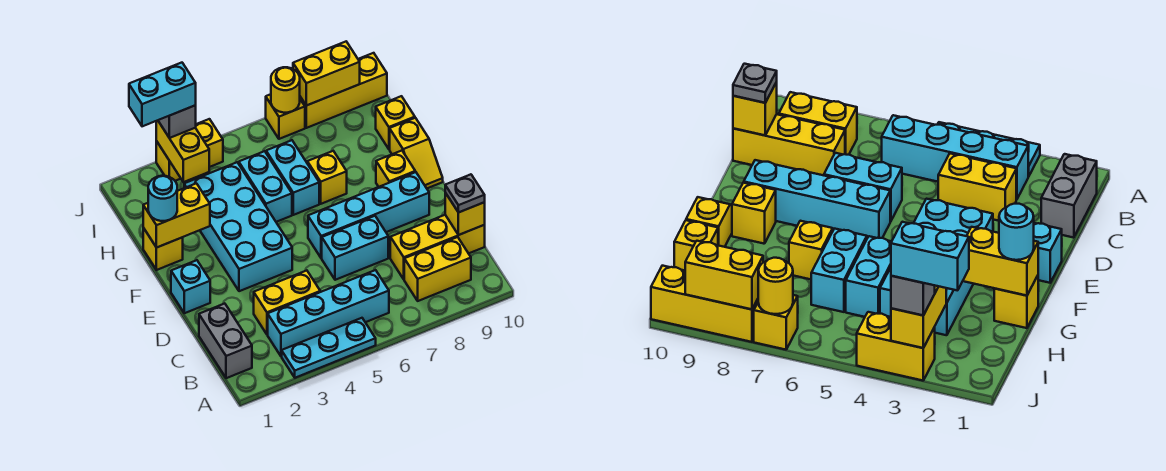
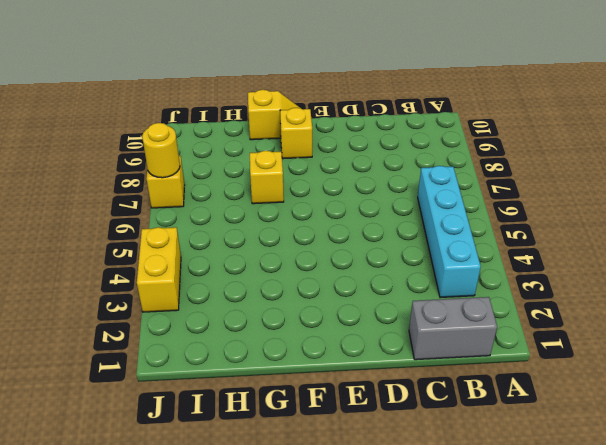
none -> cyan plate A3:A5 level 1
none -> yellow brick B8:B9 level 1
none -> yellow brick C3:C4 level 1

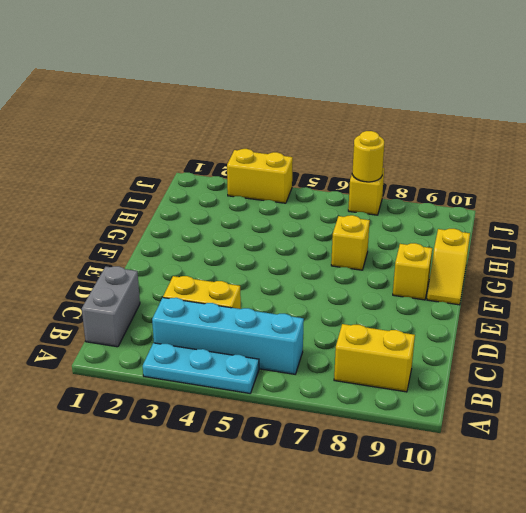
none -> yellow brick C8:C10 level 1
none -> cyan brick D6:D7 level 1
none -> cyan brick E1 level 1

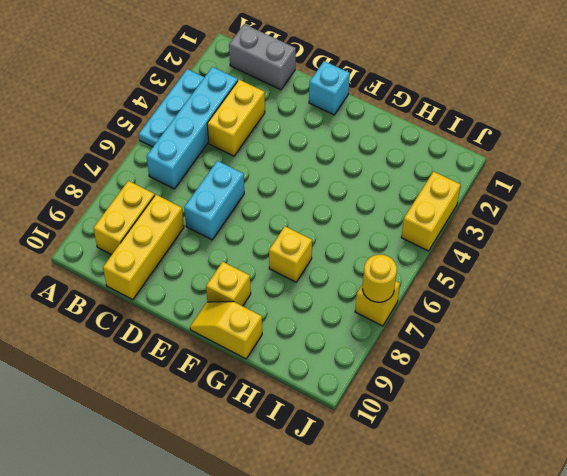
none -> cyan brick E3:H4 level 1
none -> cyan brick E6:E9 level 1
none -> yellow brick G1 level 1

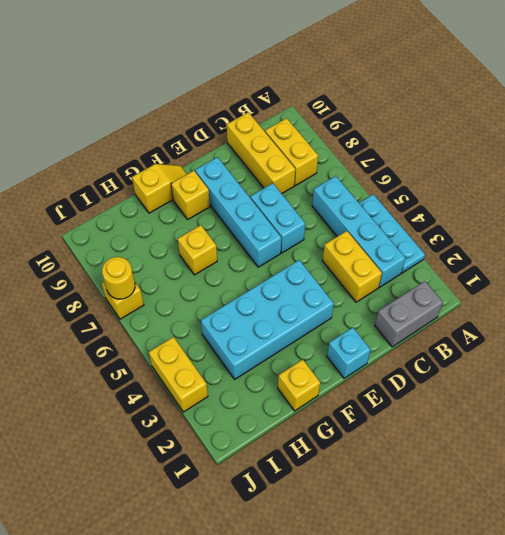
none -> cyan brick G5:H5 level 1
none -> cyan brick G6:H6 level 1
none -> yellow brick H10 level 1

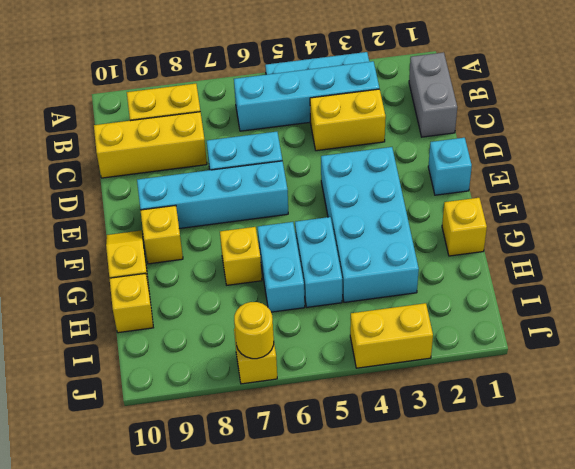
none -> yellow brick J8:J10 level 1
none -> yellow brick C10 level 2
none -> yellow brick G1:G2 level 2

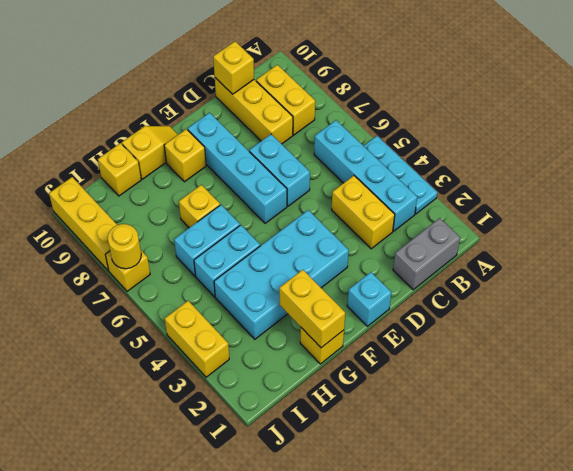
none -> yellow brick I3:J3 level 2
none -> yellow brick J8:J9 level 2
none -> grey plate C10 level 3

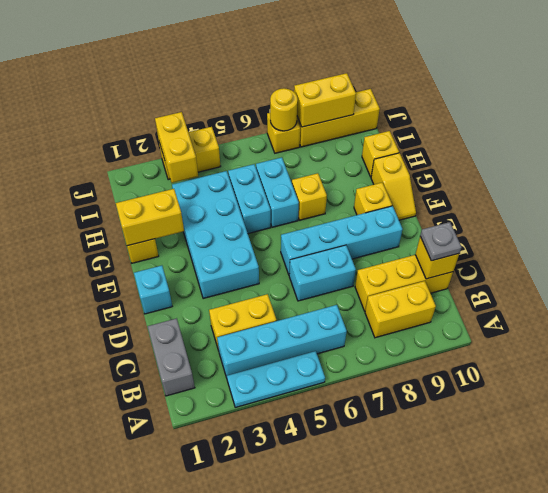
none -> cyan round brick G1 level 3
none -> grey brick J3 level 3
none -> cyan brick J2:J3 level 4

